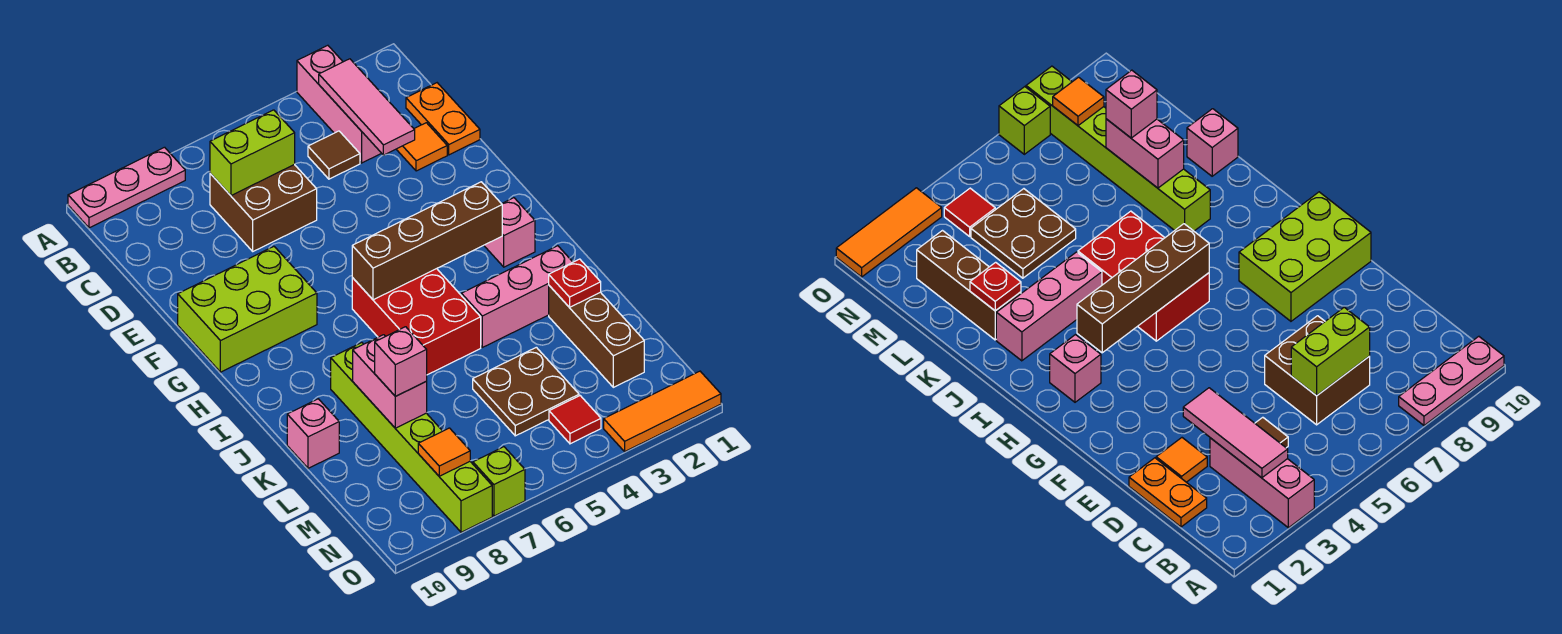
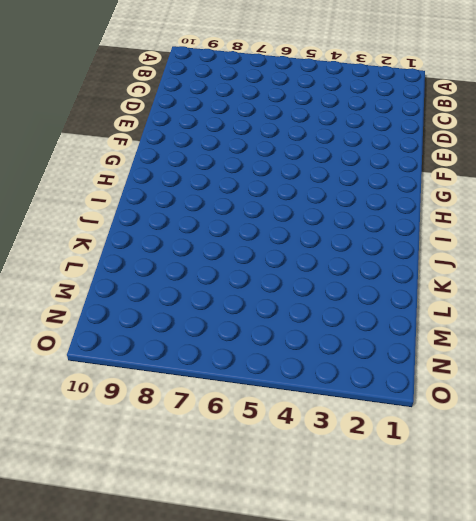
none -> pink brick A3:C3 level 1
none -> pink plate A8:A10 level 1
none -> orange plate C1:D1 level 1

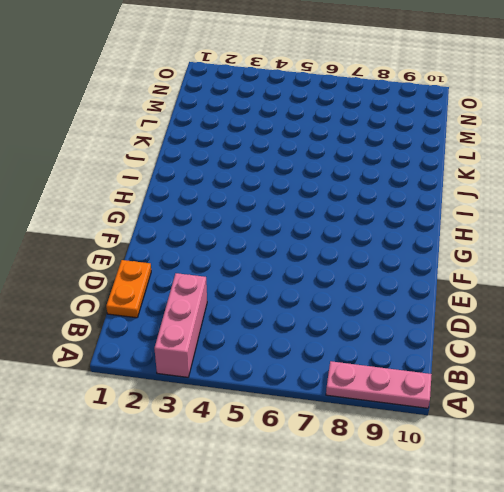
none -> brown tile C4 level 1
none -> brown brick C6:D7 level 1
none -> orange tile D2 level 1

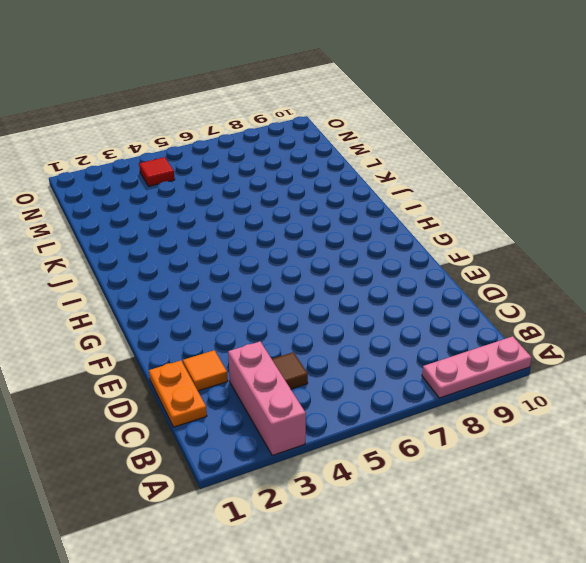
none -> brown brick C6:D7 level 1
none -> lime brick F8:G10 level 1
none -> pink brick H2 level 1

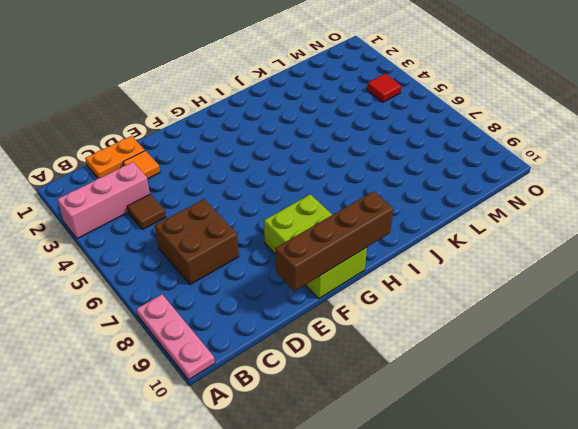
brown brick E10:H10 level 2 -> brown brick H3:H6 level 2
none -> pink brick H2 level 1
none -> red brick H5:J6 level 1
none -> pink brick J2:J4 level 1

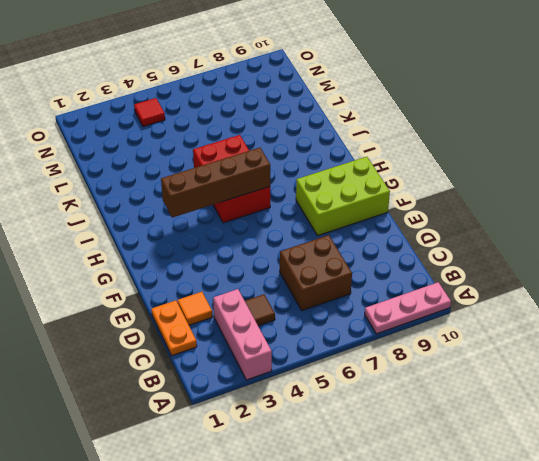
none -> pink brick H2 level 1
none -> pink brick J2:J4 level 1
none -> lime brick J8:O8 level 1

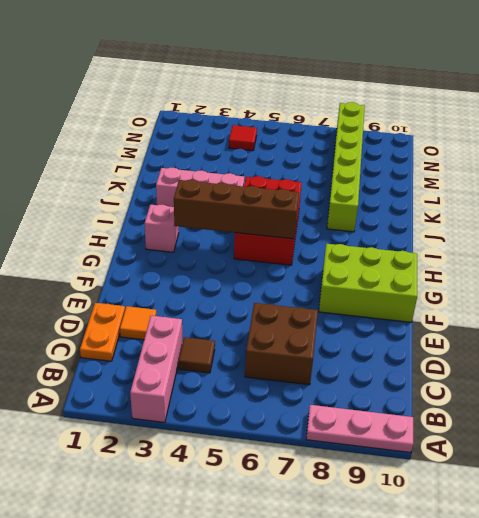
none -> brown brick K2:M2 level 1
none -> pink brick K10 level 1
none -> brown plate L4:M5 level 1

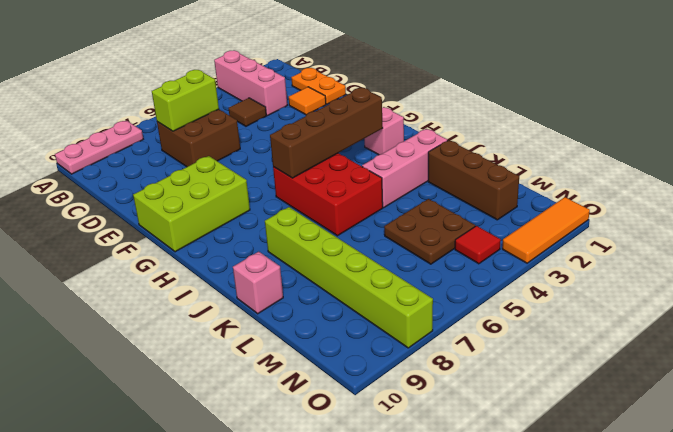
none -> lime brick O7 level 1
none -> pink tile B3:D3 level 2
none -> red plate K2 level 2

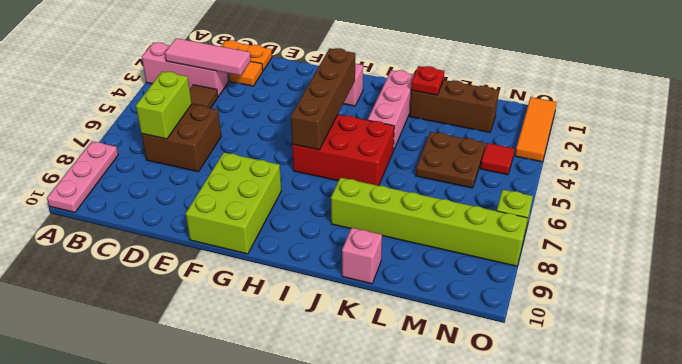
none -> pink brick K8:L8 level 2
none -> orange tile N8 level 2
none -> pink brick L8 level 3

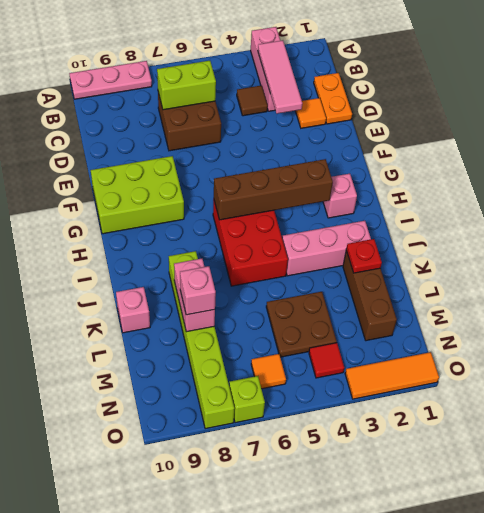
orange tile N6 level 1 -> orange tile N8 level 2

